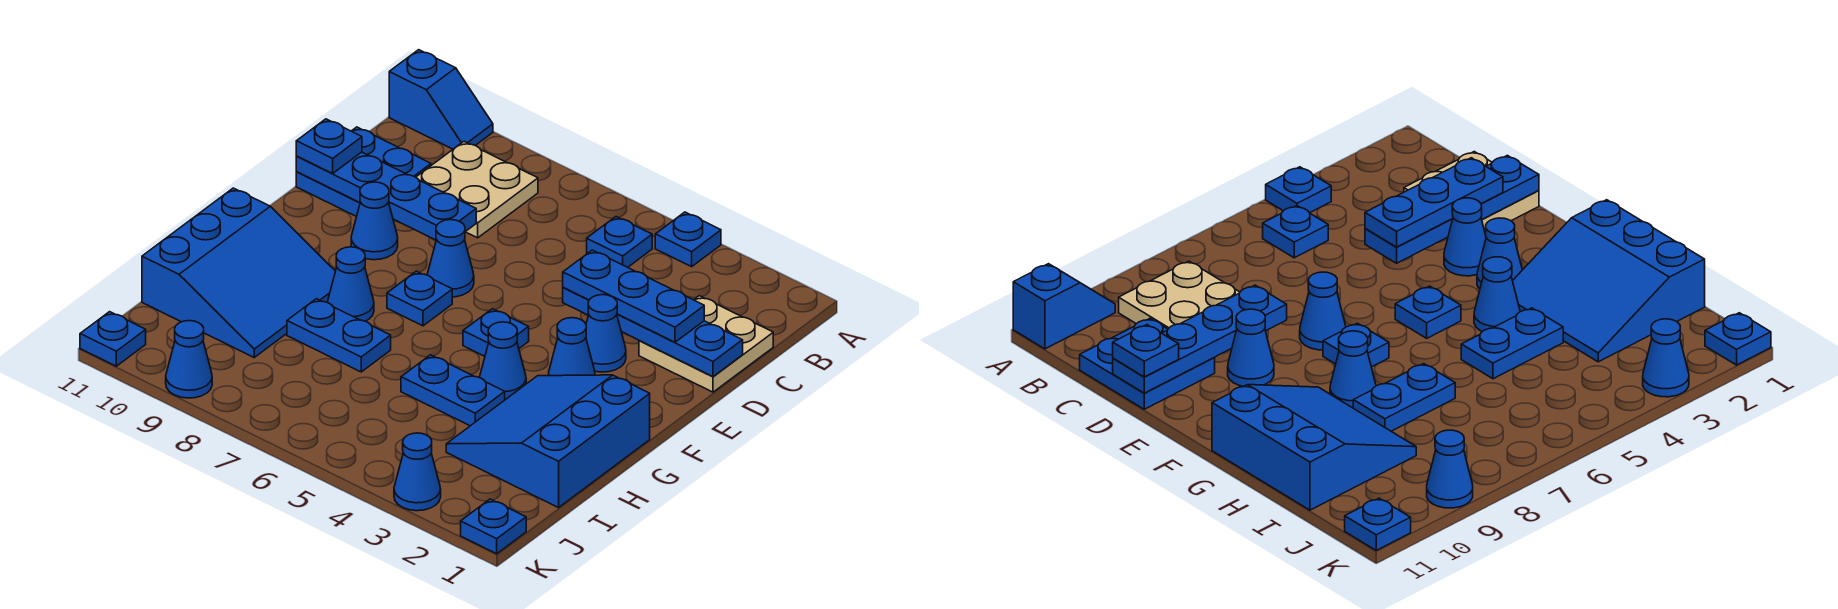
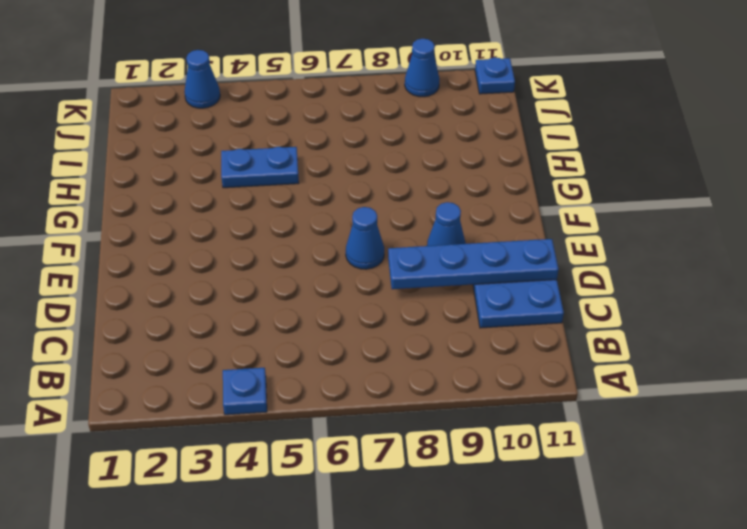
none -> blue slope A10:A11 level 1 top 11
none -> blue plate B5 level 1
none -> tan plate B8:C9 level 1

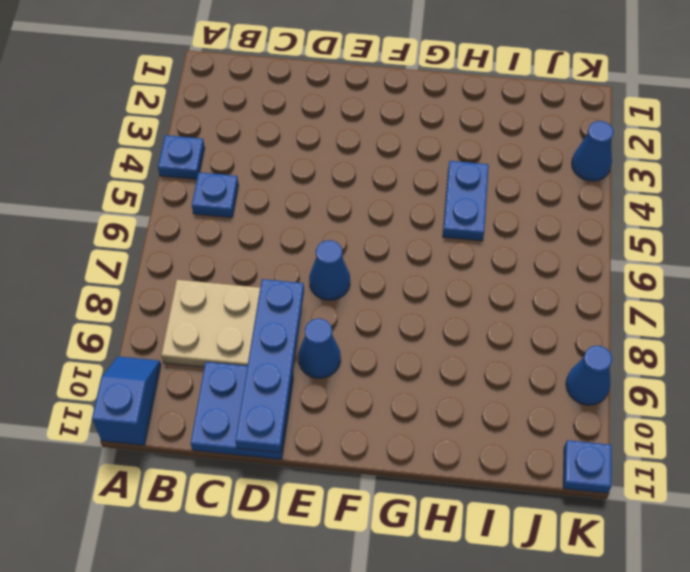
none -> tan plate C1:D2 level 1
none -> blue cone E3 level 1
none -> blue cone F3 level 1

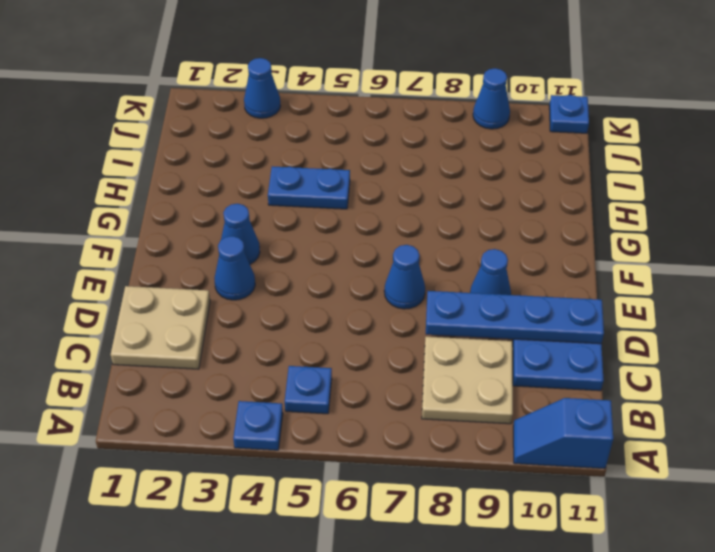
none -> blue plate F5 level 1
none -> blue plate F7 level 1
none -> blue slope G1:I3 level 1 top 1

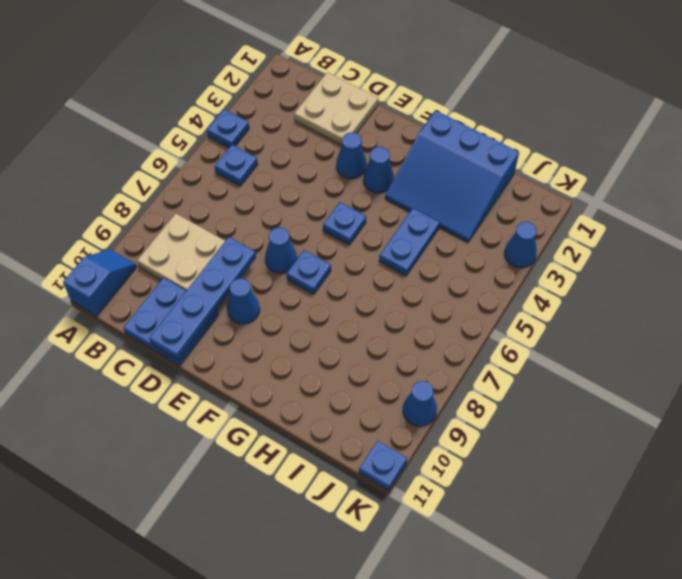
none -> blue cone G4 level 1
none -> blue cone G8 level 1
none -> blue slope G9:I11 level 1 top 11

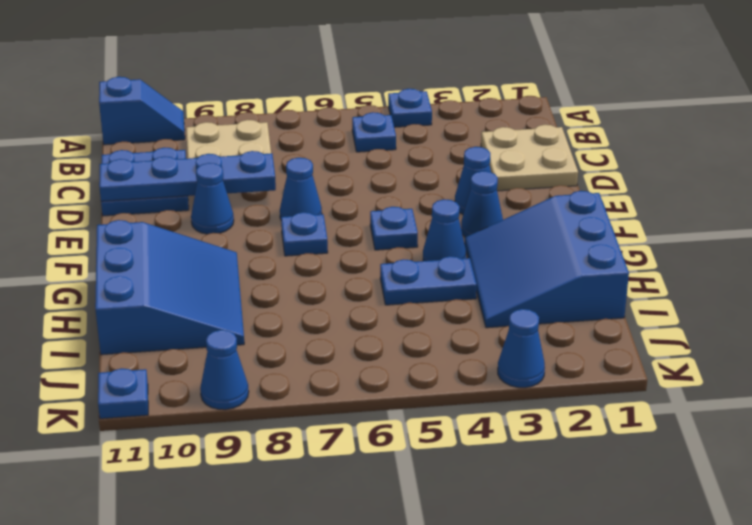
none -> blue cone G8 level 1
none -> blue plate H7:H8 level 1
none -> blue plate K1 level 1

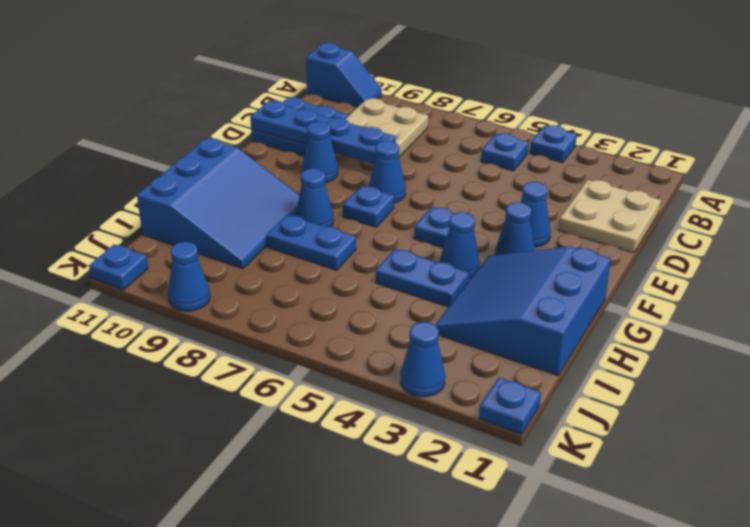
none -> blue plate D1:D4 level 2
none -> blue plate D2:D4 level 3
none -> blue plate D11 level 3

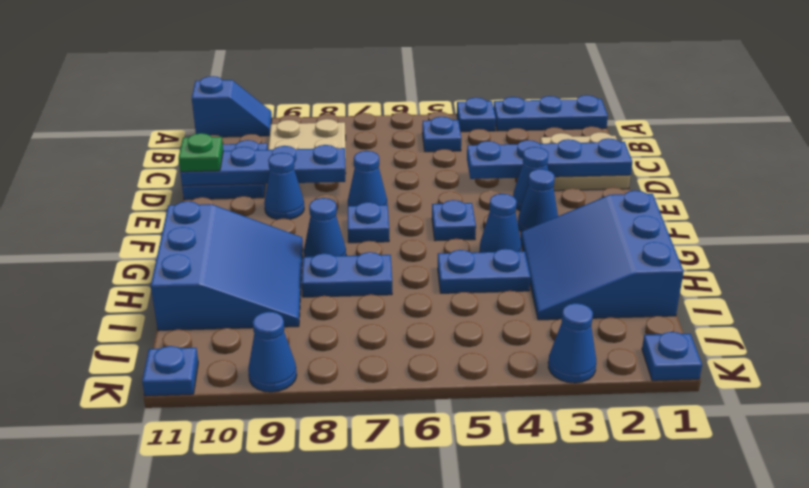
blue plate A1:A3 level 1 -> blue plate D2:D4 level 3
green plate D11 level 3 -> blue plate D11 level 3

